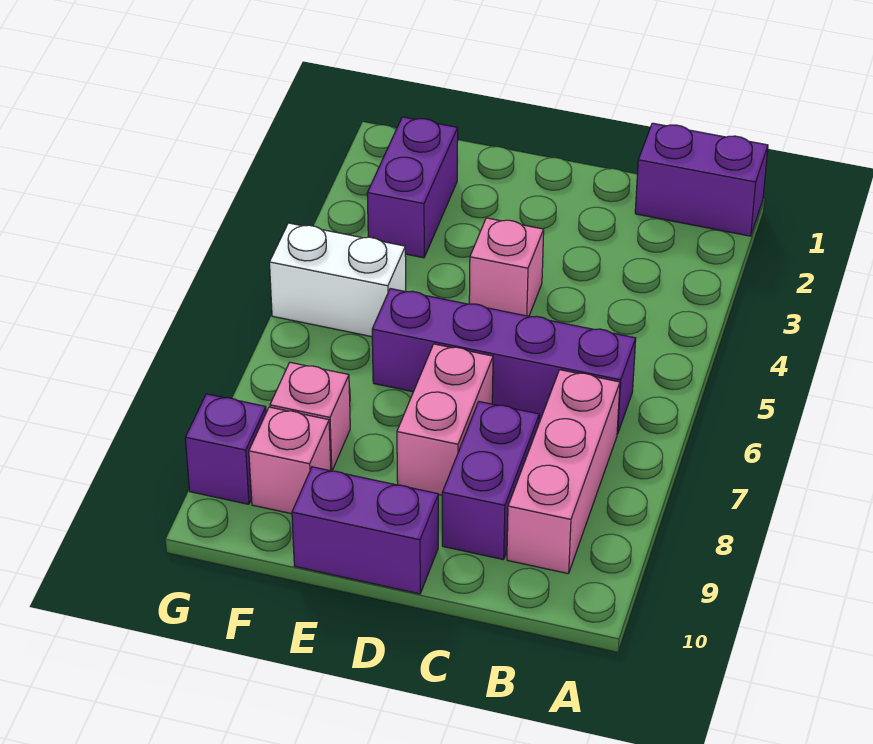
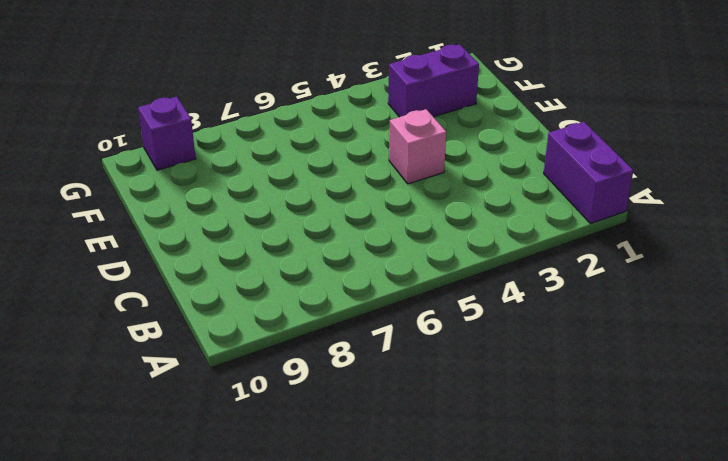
none -> purple brick B6:E6 level 1
none -> pink brick B7:B9 level 1
none -> purple brick C8:C9 level 1

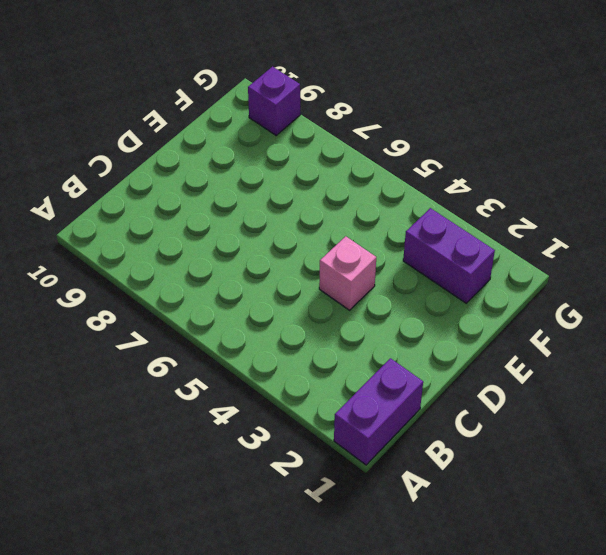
none -> purple brick B6:E6 level 1
none -> pink brick B7:B9 level 1
none -> purple brick C8:C9 level 1

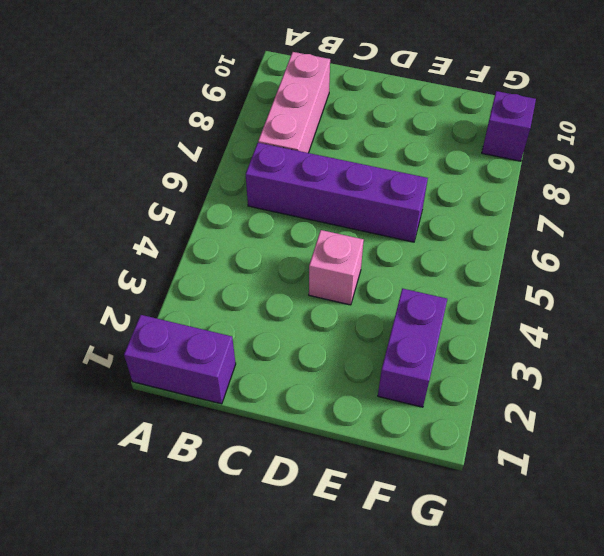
none -> purple brick C8:C9 level 1
none -> pink brick D7:D8 level 1
none -> purple brick D10:E10 level 1

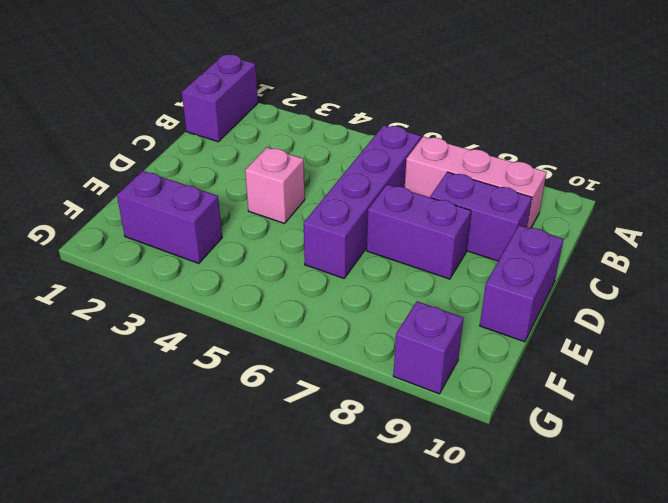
purple brick D7:D8 level 1 -> pink brick D7:D8 level 1
none -> white brick F5:G5 level 1
none -> pink brick F8 level 1
none -> pink brick F9 level 1

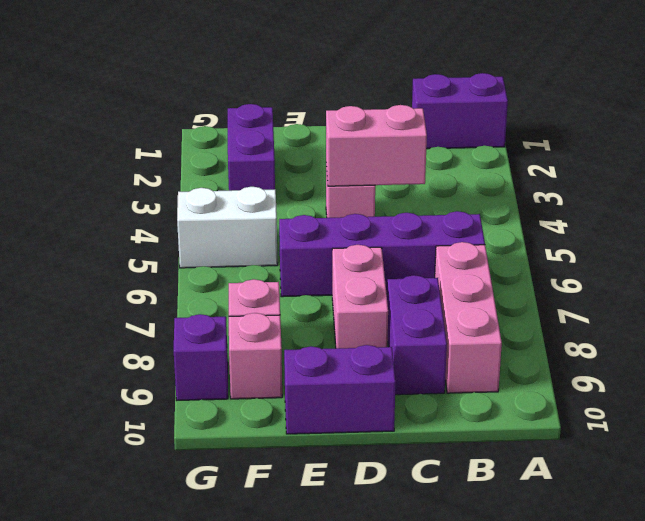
pink brick C4:D4 level 2 -> none

